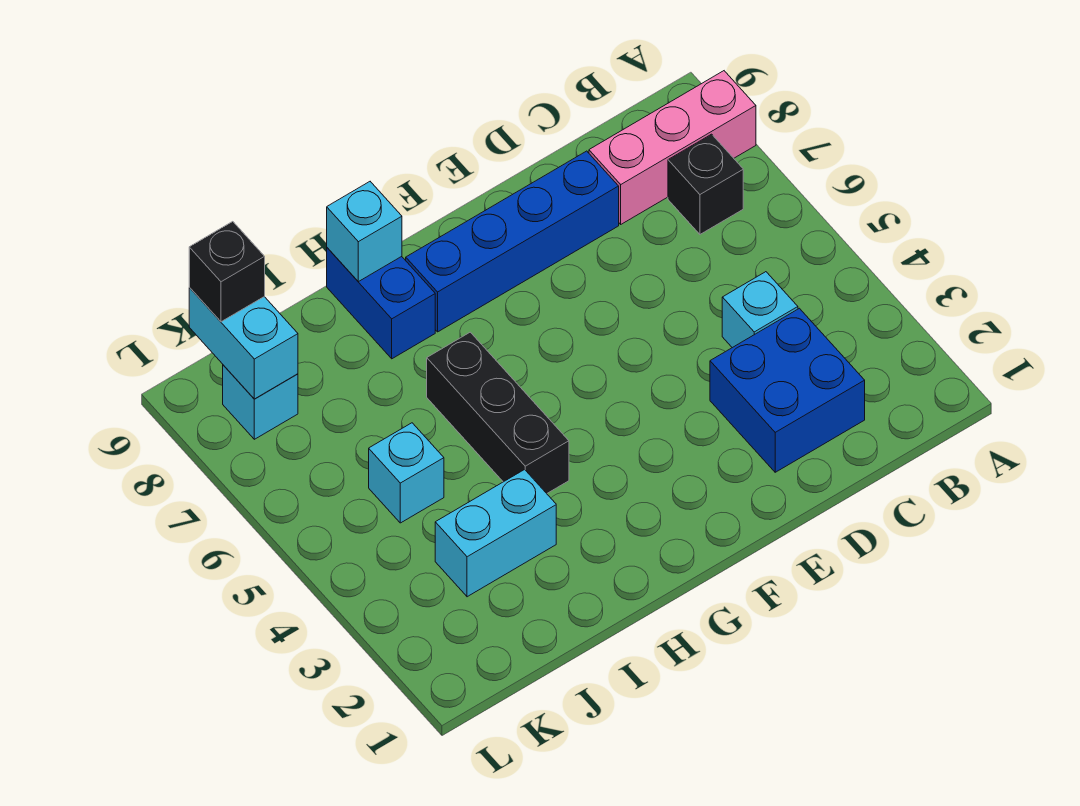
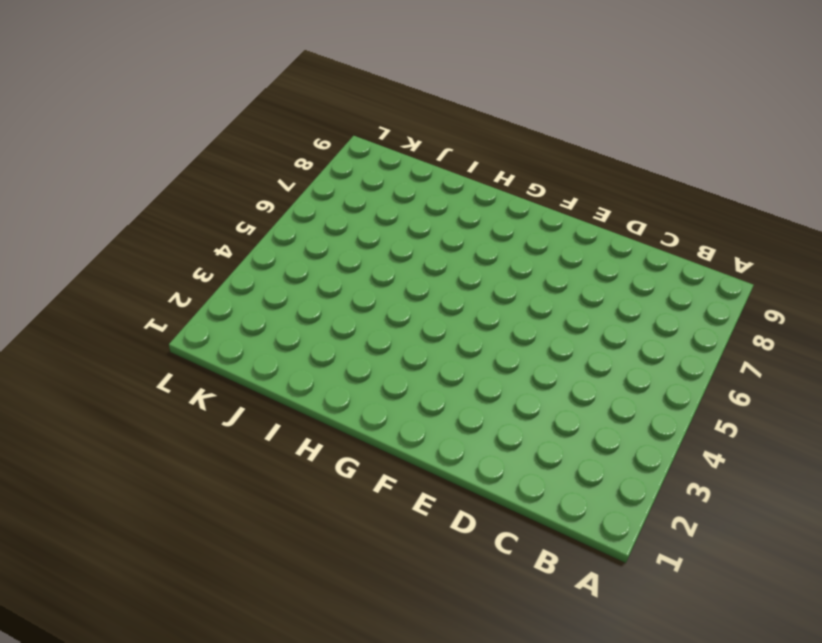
none -> pink brick A8:C8 level 1
none -> black brick B7 level 1
none -> blue brick C2:D3 level 1

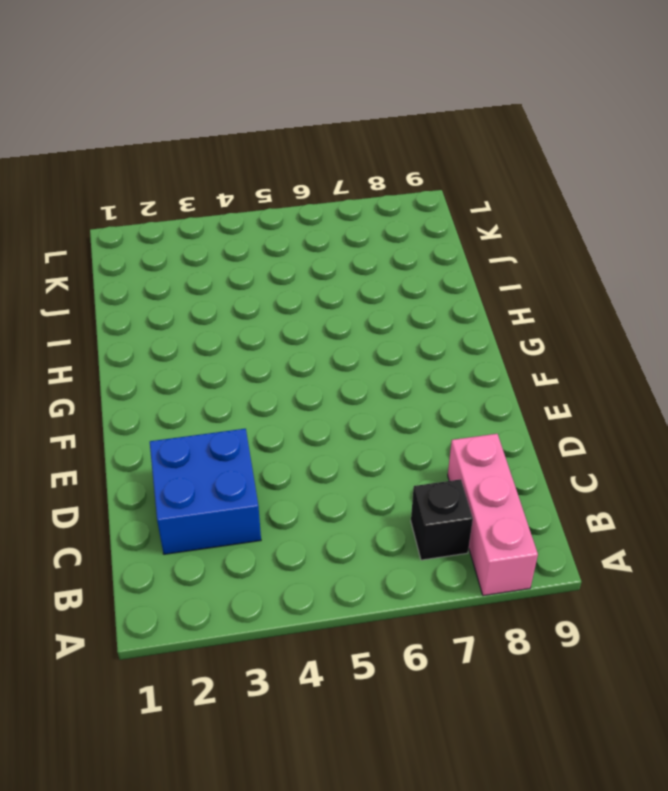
none -> cyan brick C4 level 1
none -> blue brick D8:G8 level 1
none -> black brick H4:H6 level 1

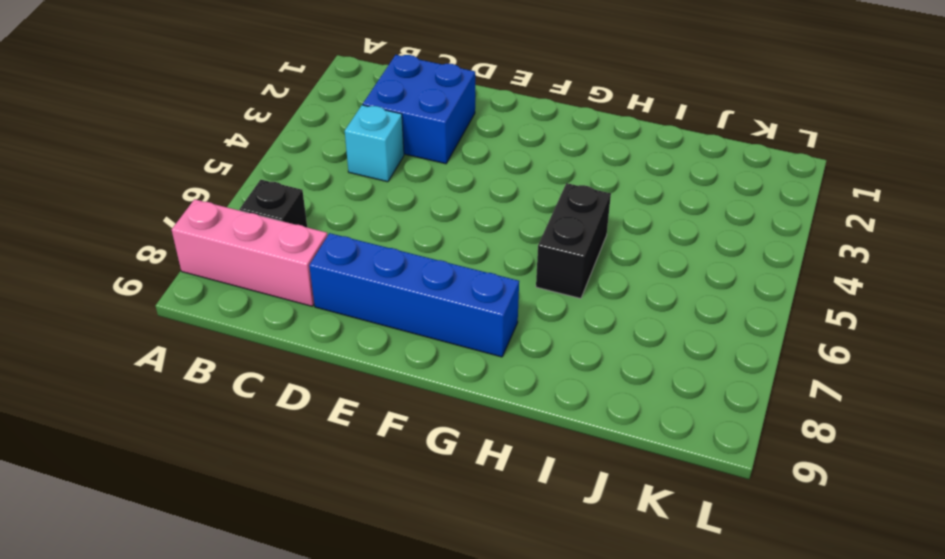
black brick H5:H6 level 1 -> black brick H4:H6 level 1
none -> blue brick H8:H9 level 1
none -> cyan brick I3:J3 level 1
none -> cyan brick J5 level 1

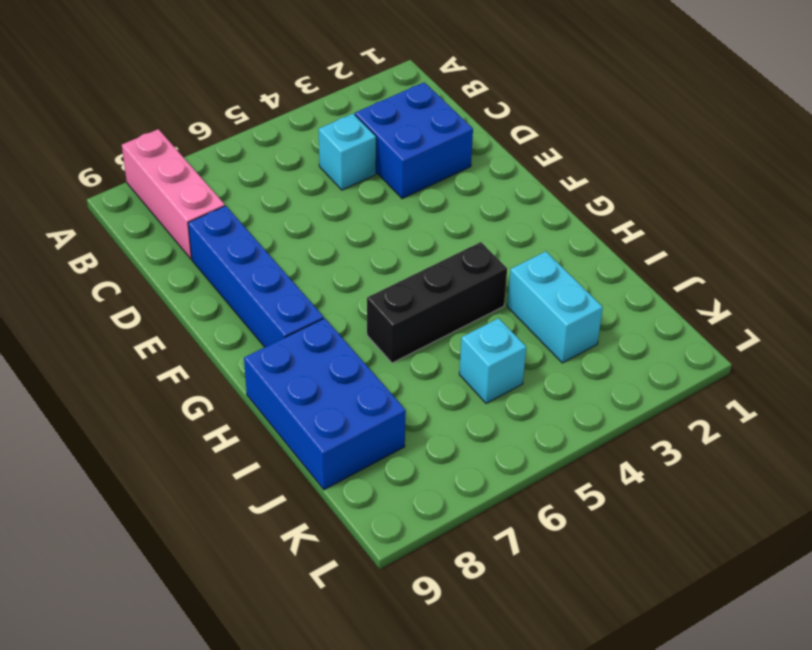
blue brick H8:J9 level 1 -> blue brick H8:H9 level 1
none -> black brick B7 level 1
none -> cyan brick K8 level 1
none -> cyan brick H9 level 2

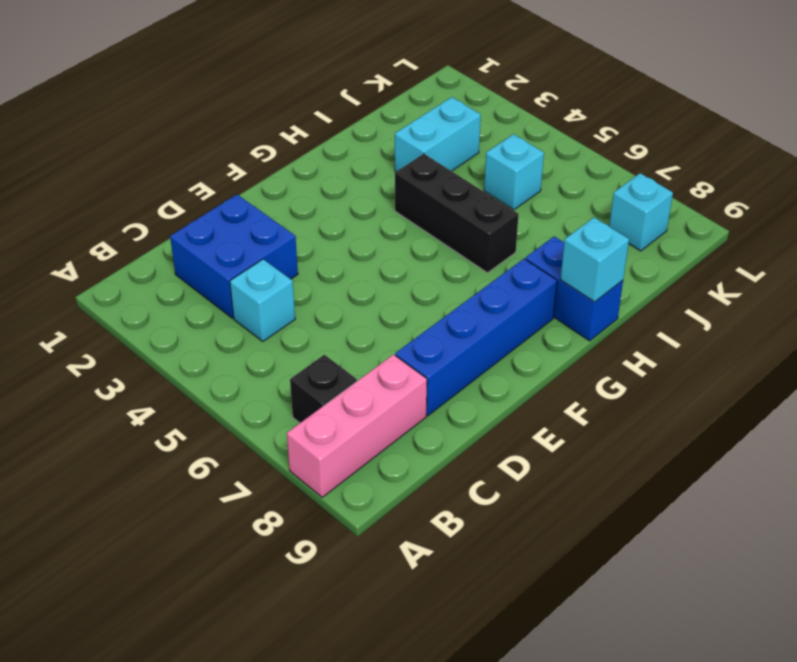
none -> cyan brick K8:K9 level 2
none -> black brick K9 level 3

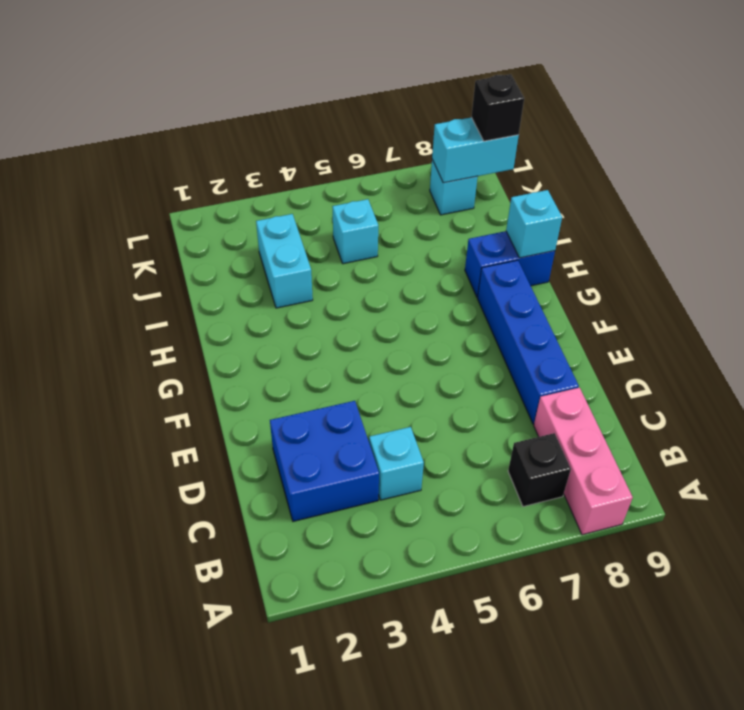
none -> black brick H4:H6 level 1

